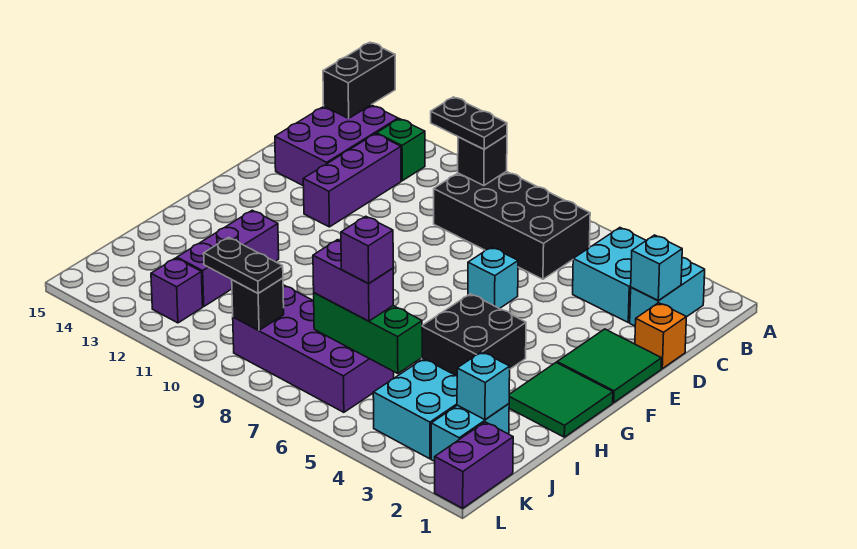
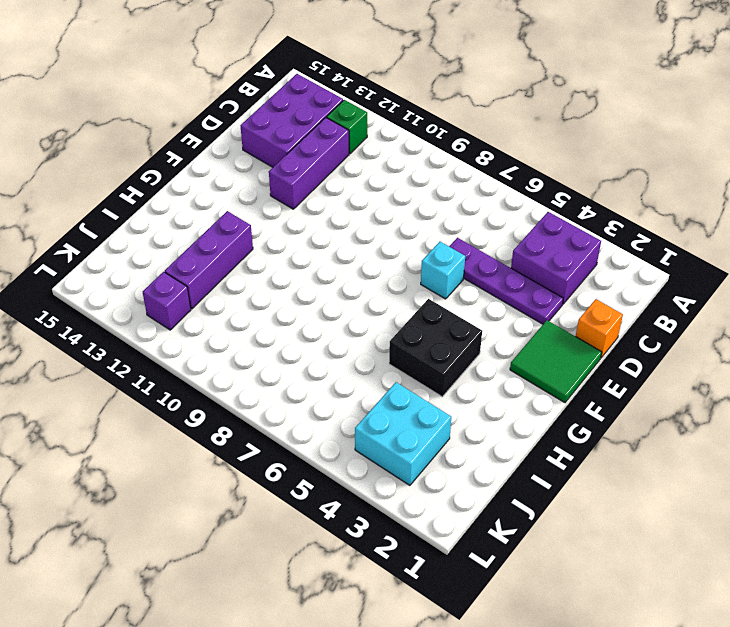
purple brick B3:C4 level 1 -> cyan brick B3:C4 level 1
purple plate D3:D6 level 1 -> none
none -> cyan brick B2:C2 level 1
none -> black brick B6:C9 level 1
none -> green tile G1:H2 level 1

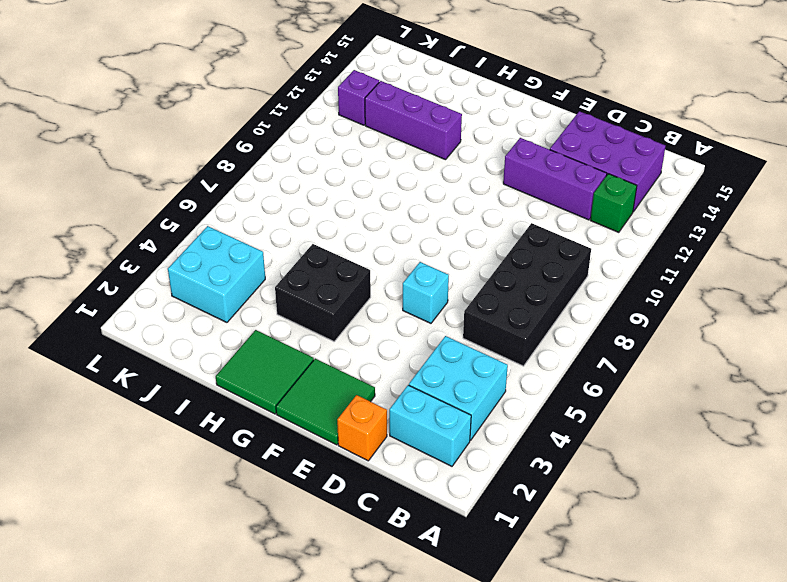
none -> cyan brick J2:K2 level 1
none -> purple brick J6:K9 level 1
none -> purple brick K1:L1 level 1

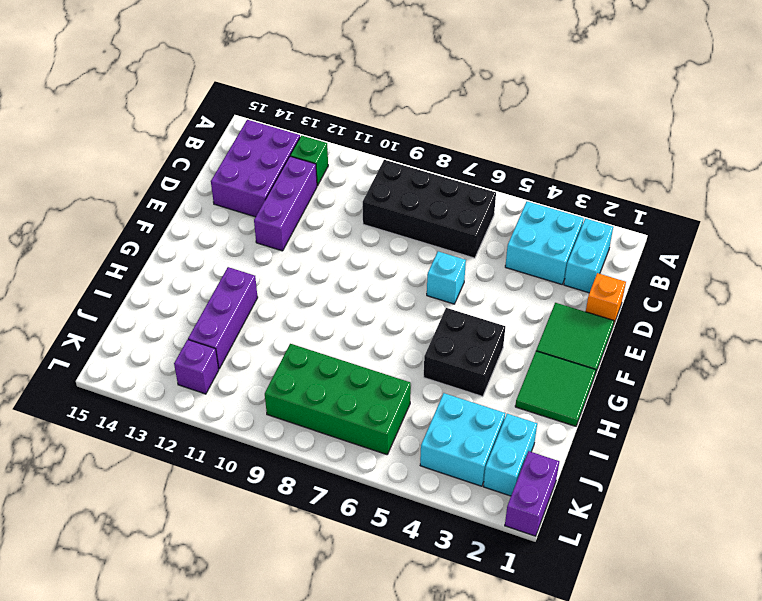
green brick J6:K9 level 1 -> purple brick J6:K9 level 1
none -> black brick A14:B14 level 2
none -> black brick B9 level 2
none -> cyan brick C2 level 2

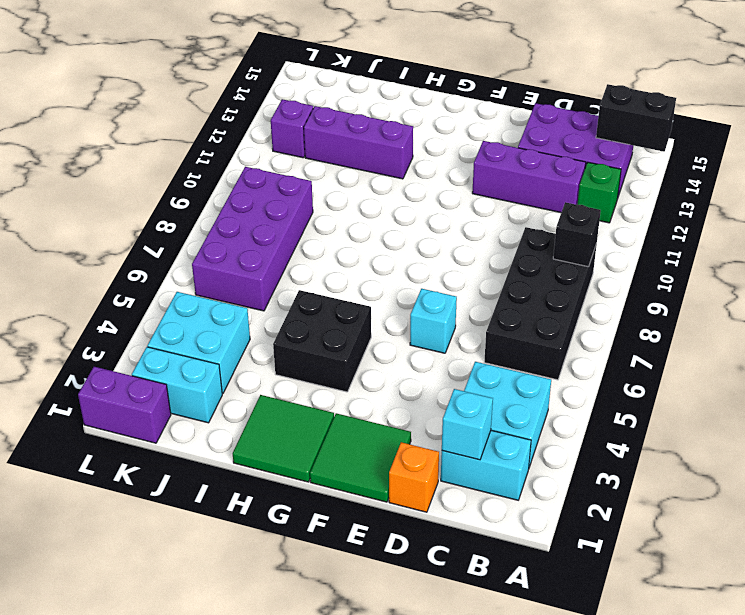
none -> cyan brick J2 level 2
none -> green brick J5:J7 level 2
none -> black brick K9 level 2

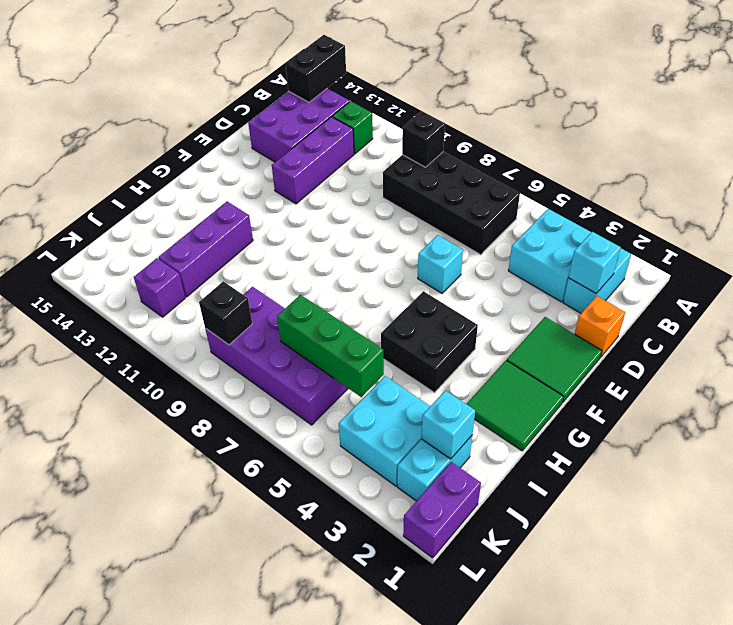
none -> black plate B9:B10 level 3
none -> purple brick J6:J7 level 3
none -> black plate K9:K10 level 3

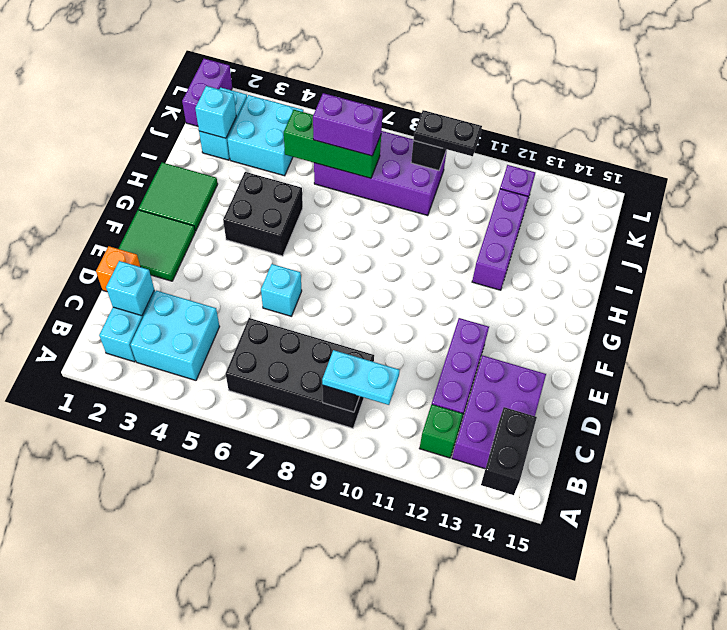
cyan plate B9:B10 level 3 -> black plate B9:B10 level 3
none -> purple brick J6 level 4

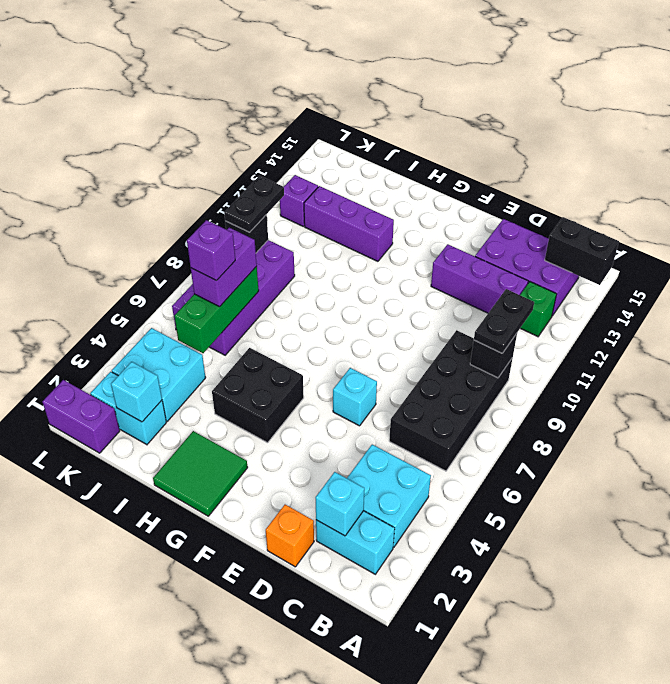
none -> green tile E1:F2 level 1

